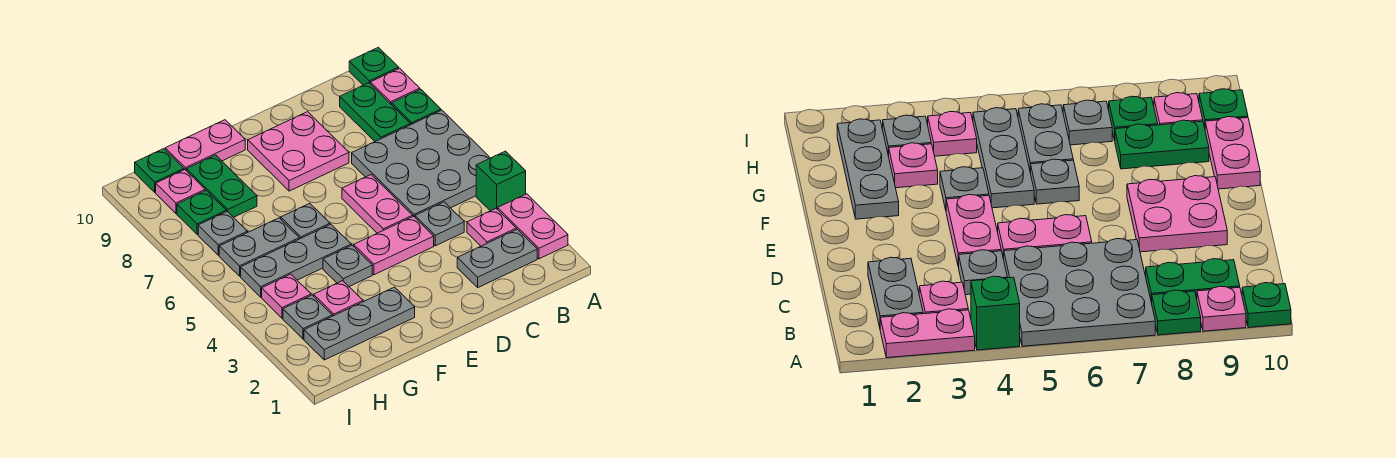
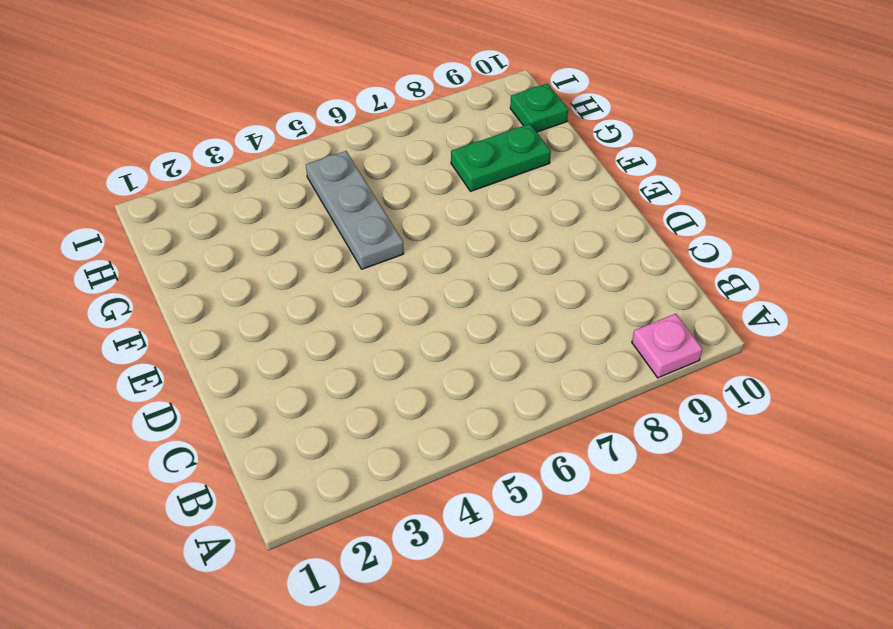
none -> pink plate A2:A3 level 1
none -> green brick A4 level 1
none -> grey plate A5:C7 level 1

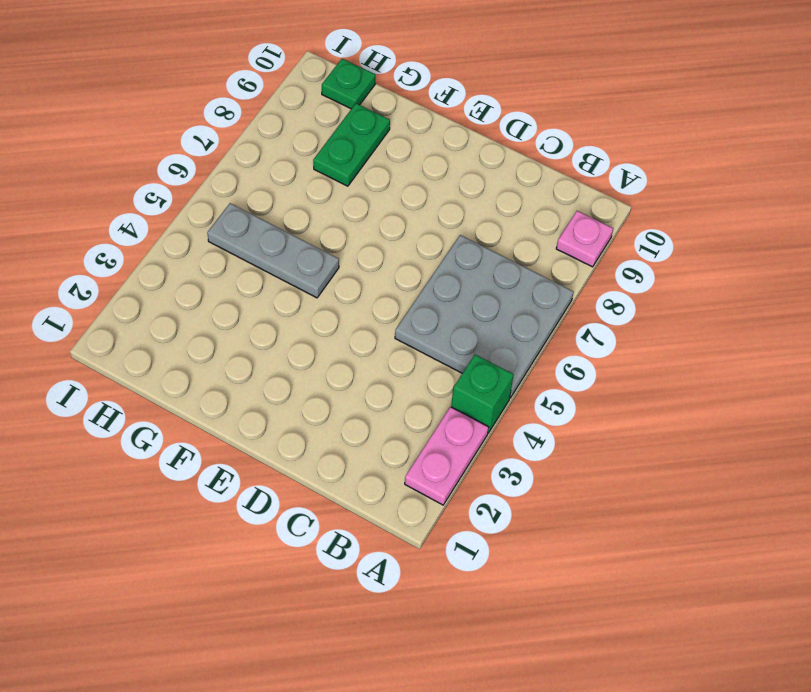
none -> green plate A8 level 1
none -> green plate A10 level 1
none -> grey plate B2:C2 level 1

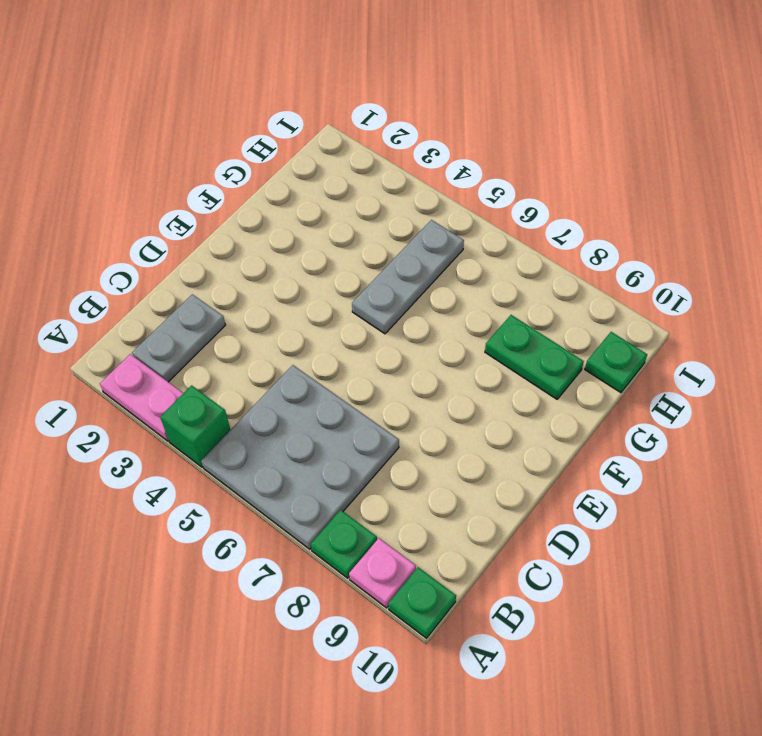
none -> pink plate B3 level 1
none -> green plate B8:B9 level 1
none -> grey plate C4 level 1

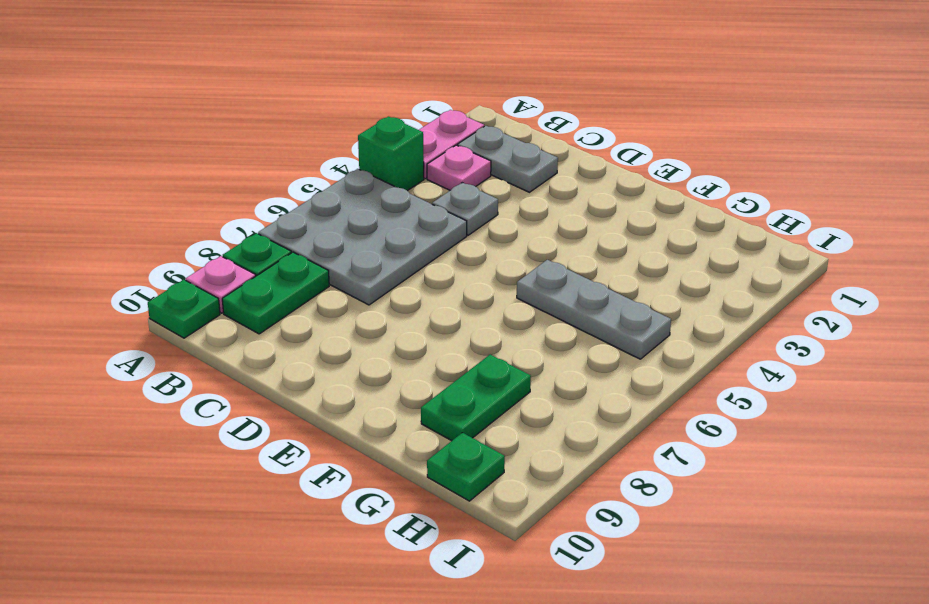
none -> pink plate D4:E4 level 1
none -> pink plate D5:D6 level 1
none -> pink plate D8:E9 level 1

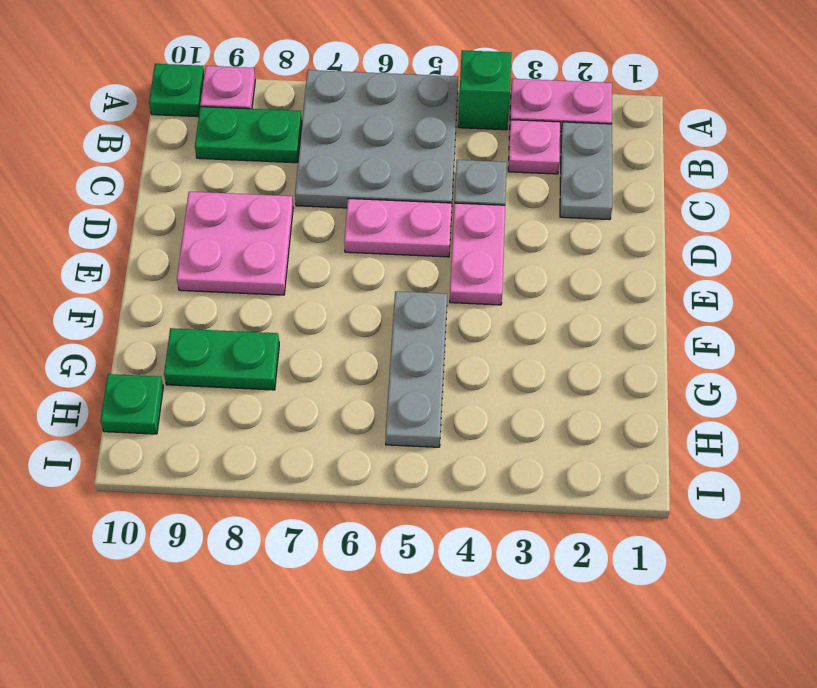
none -> green plate A8 level 1
none -> grey plate F2:H2 level 1
none -> grey plate F4 level 1

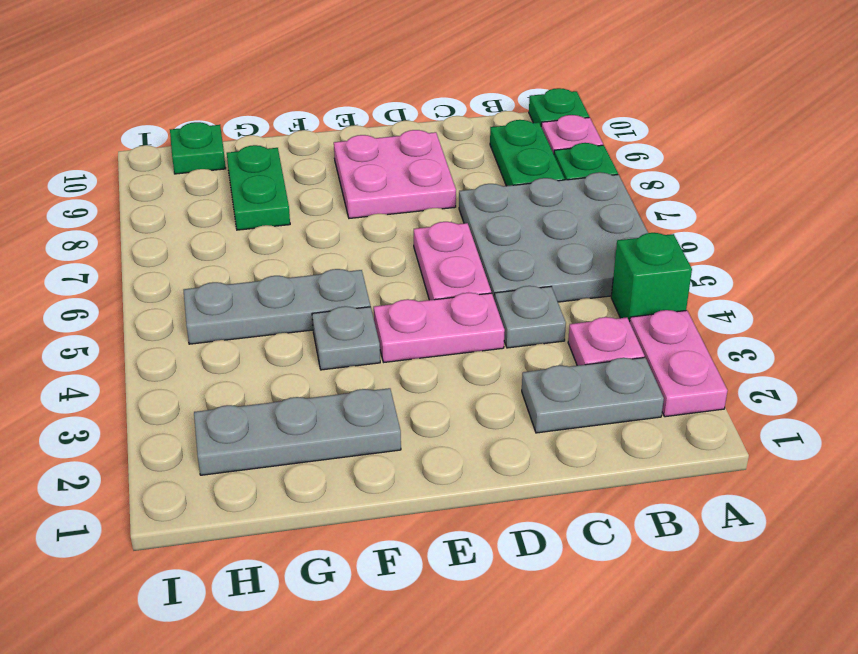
none -> grey plate F6 level 1
none -> pink plate F10:G10 level 1
none -> pink plate G3 level 1

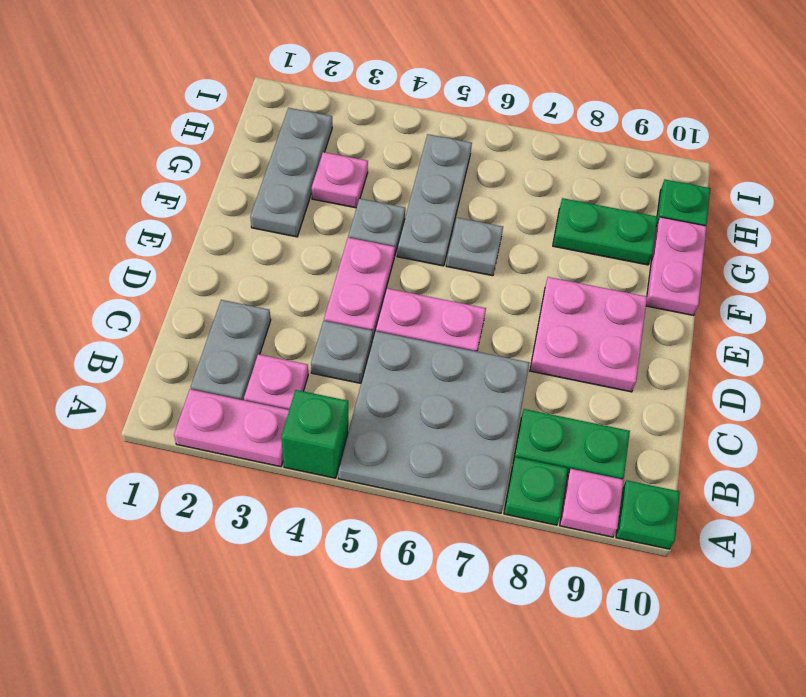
none -> grey plate G6:H6 level 1
none -> grey plate H3 level 1
none -> pink plate H4 level 1

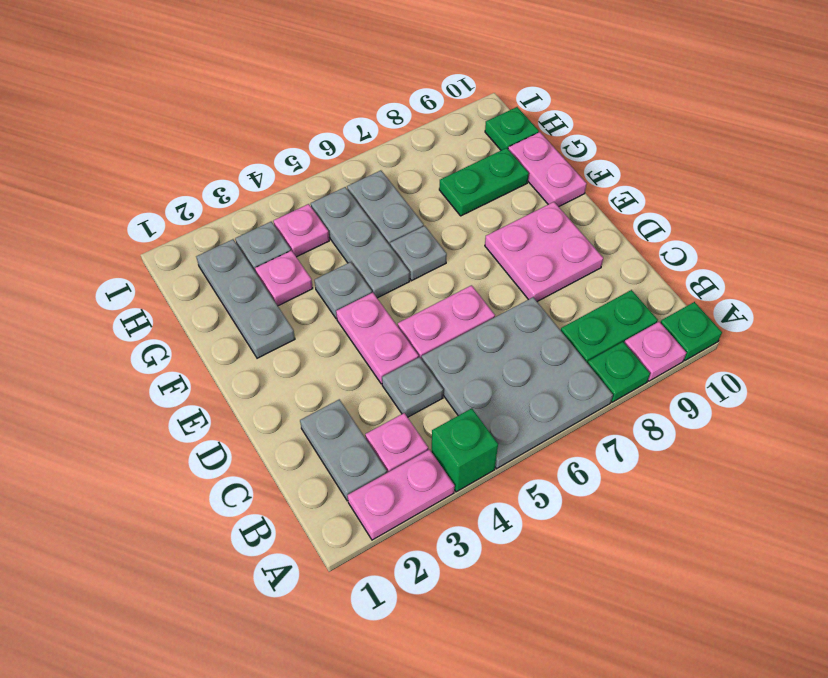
none -> grey plate H7 level 1
none -> green plate H8 level 1
none -> pink plate H9 level 1

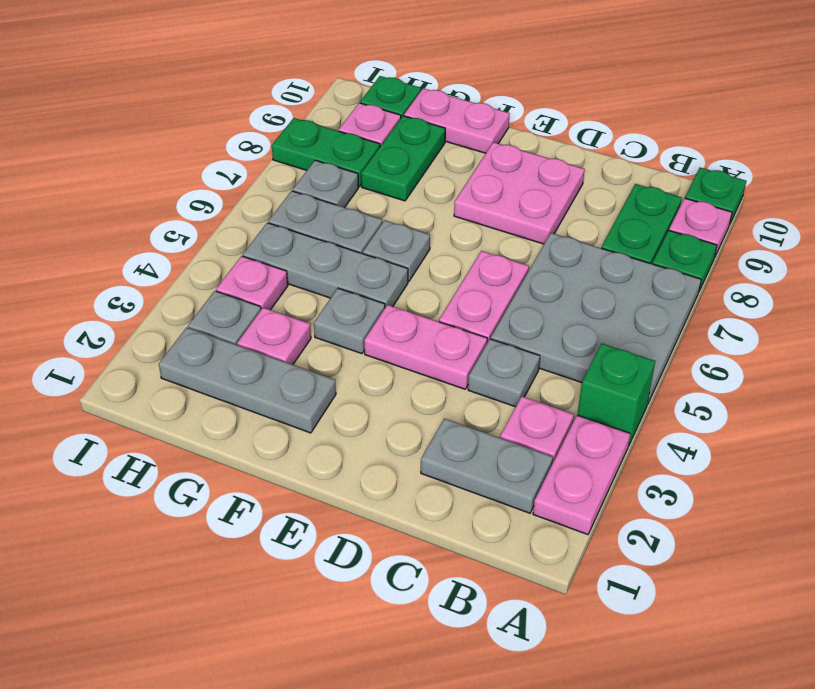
green plate H8:I8 level 1 -> green plate H8 level 1

